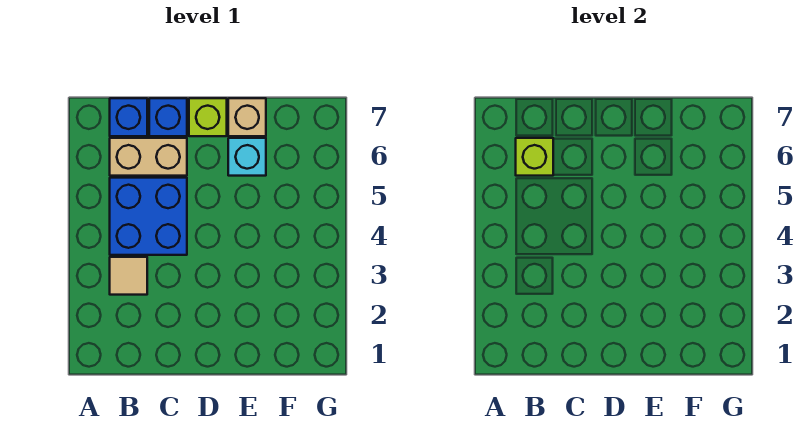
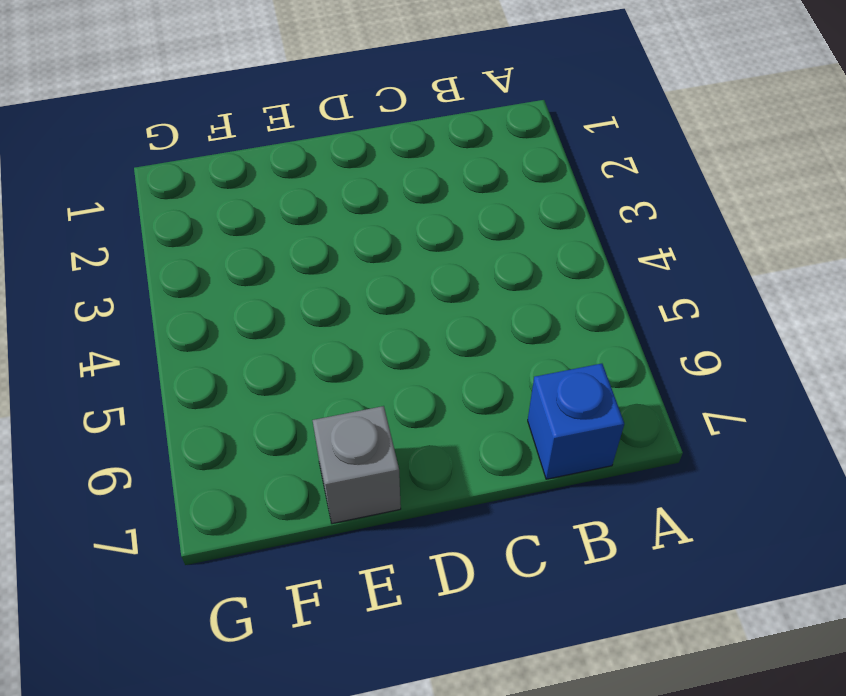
grey brick E7 level 1 -> tan brick E7 level 1
none -> tan tile B3 level 1
none -> blue brick B4:C5 level 1

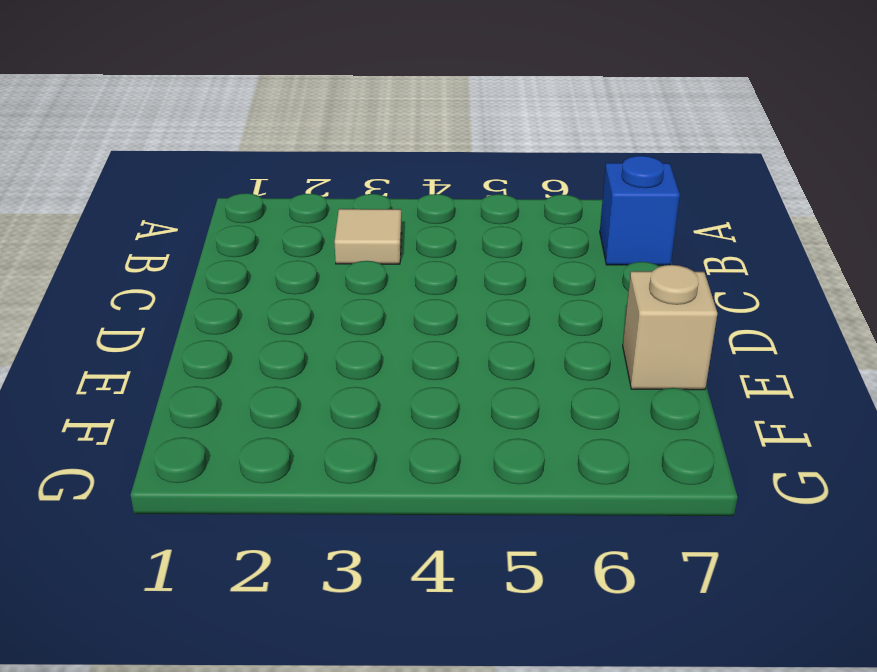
none -> blue brick B4:C5 level 1
none -> tan brick B6:C6 level 1

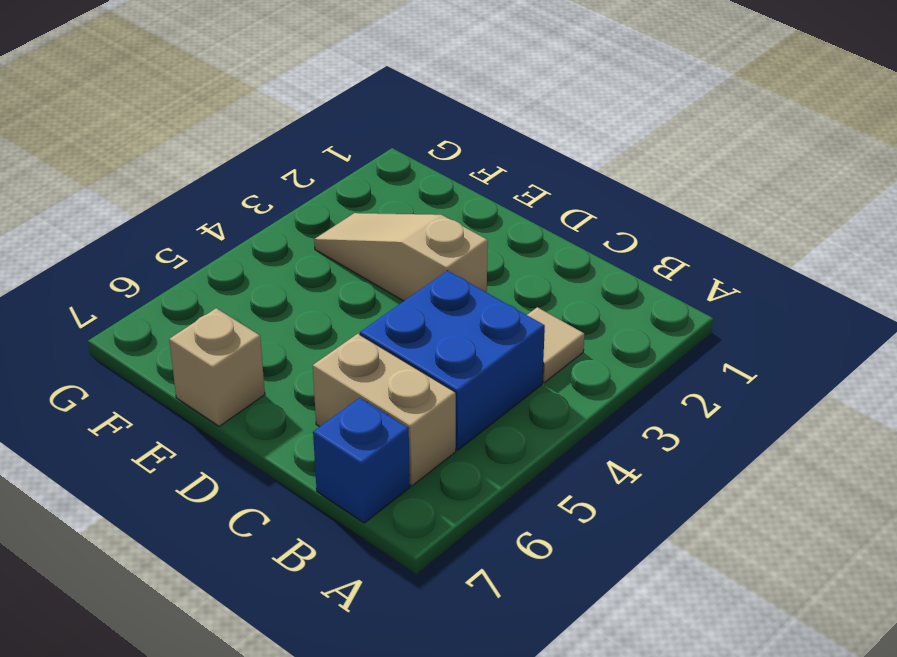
tan slope D3:F3 level 1 top D -> none
none -> blue brick C7 level 1
none -> lime brick D7 level 1

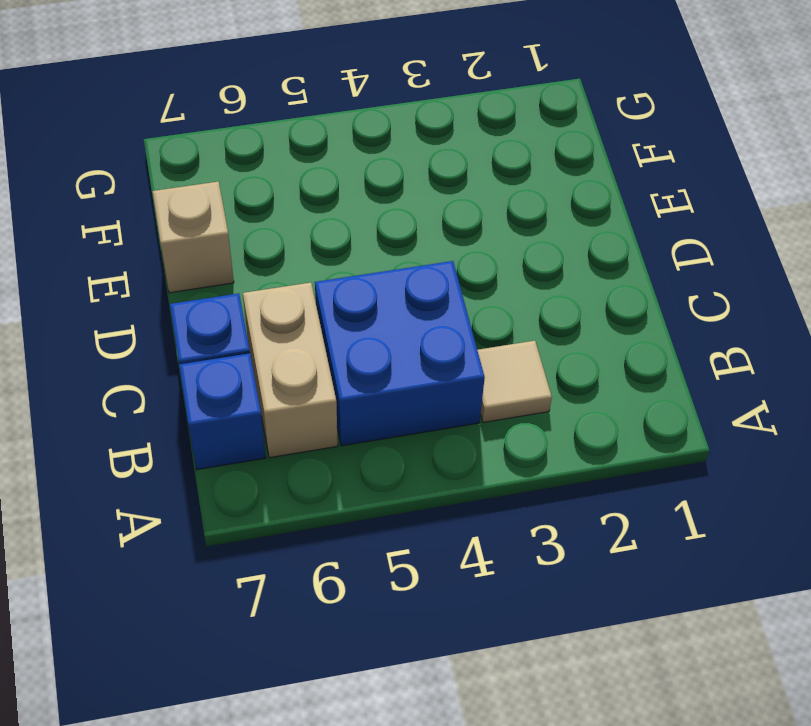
none -> lime brick D7 level 1
none -> cyan brick E6 level 1

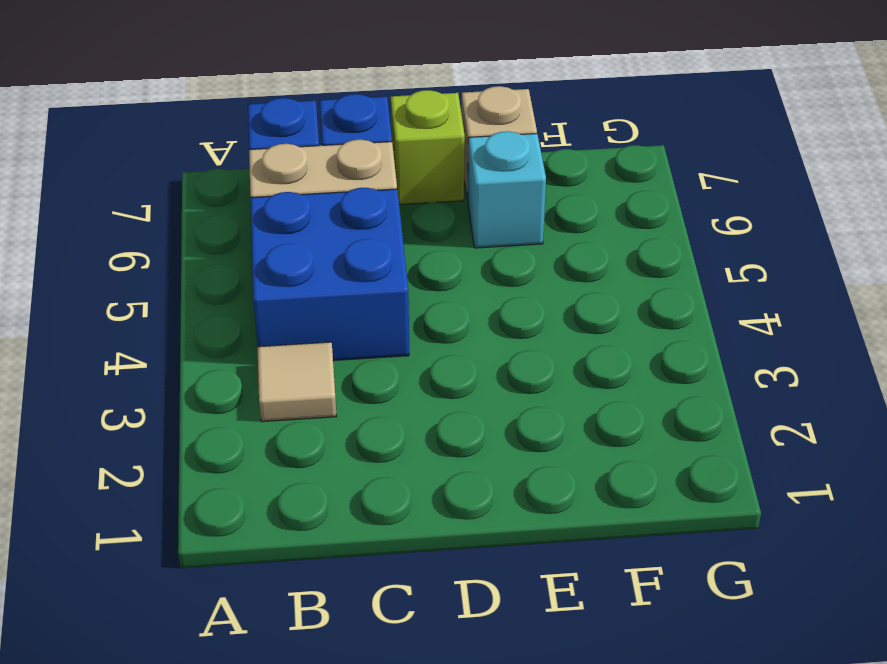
none -> lime brick B6 level 2

